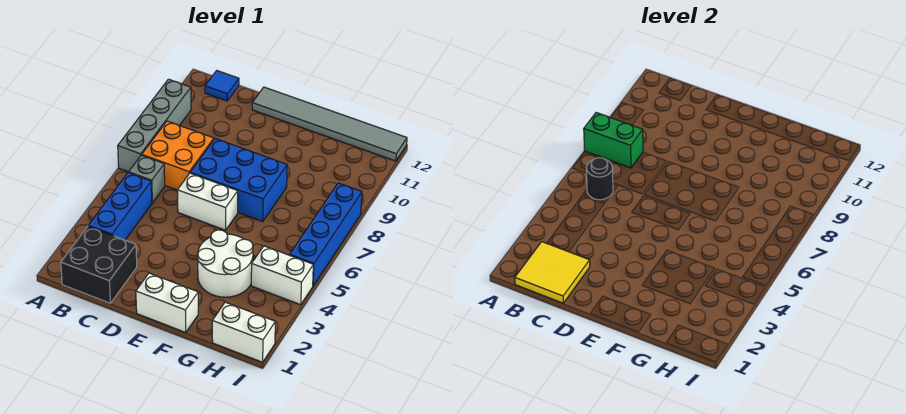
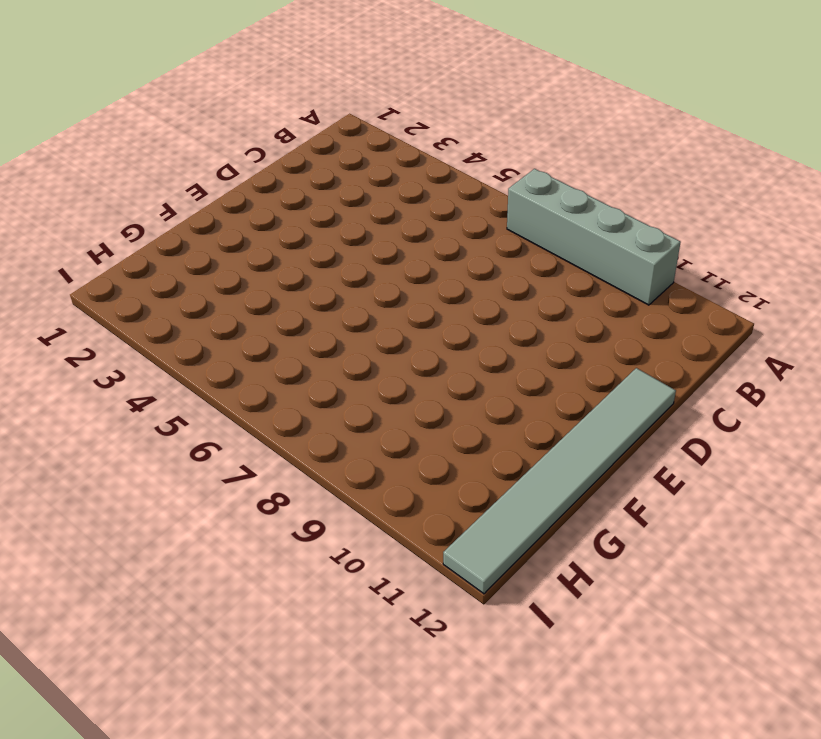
none -> black brick B1:C2 level 1
none -> blue brick B3:B5 level 1
none -> grey brick B6 level 1

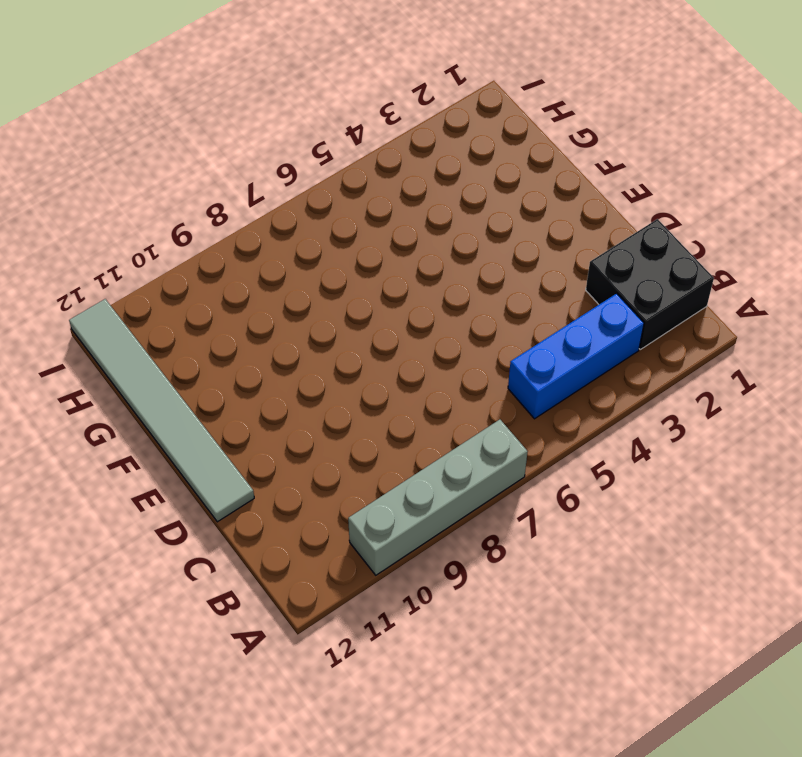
none -> grey brick B6 level 1
none -> orange brick B7:C8 level 1
none -> blue tile B12 level 1

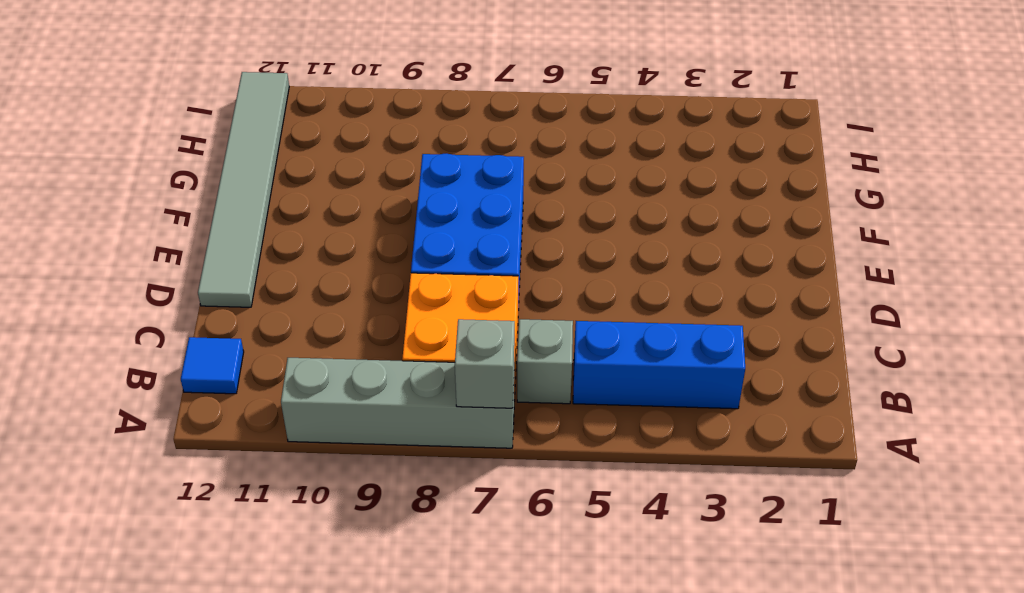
grey brick A7 level 2 -> none
none -> black brick B1:C2 level 1
none -> white brick D6:E6 level 1
none -> white brick E1:F1 level 1

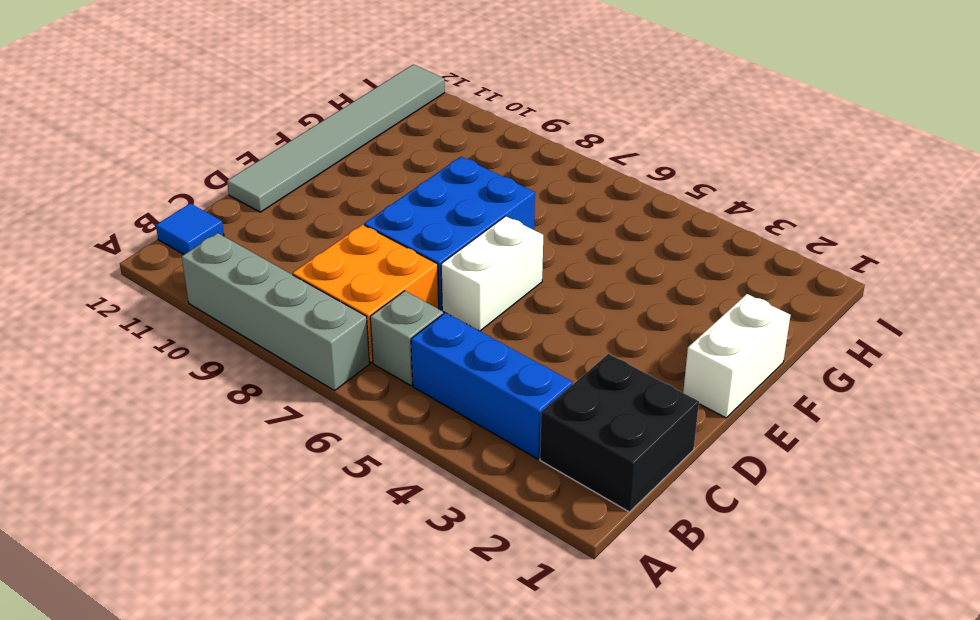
none -> white round brick F3:G4 level 1
none -> white brick H1:I1 level 1
none -> white brick H4:I4 level 1

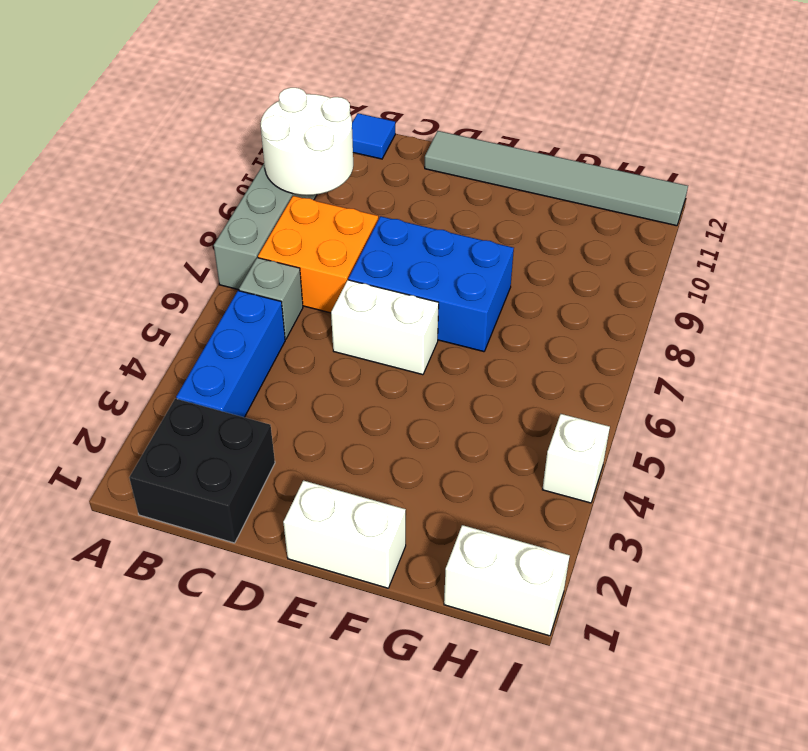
white round brick A9:B10 level 2 -> white round brick F3:G4 level 1
white brick I4 level 1 -> white brick H4:I4 level 1
none -> blue brick I5:I8 level 1
none -> green brick A8:B8 level 2
none -> yellow tile B1:C2 level 2

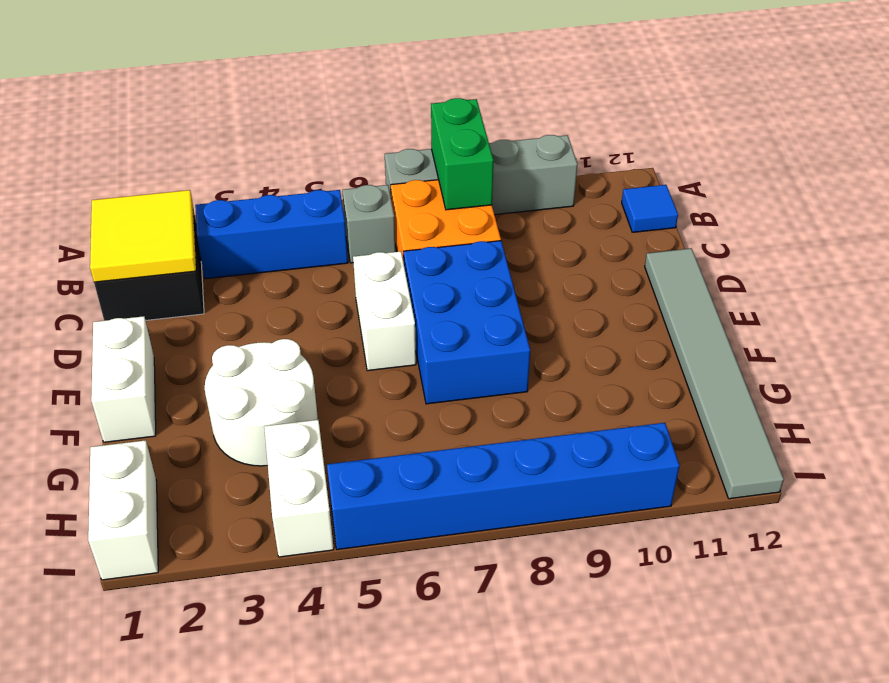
blue brick I5:I10 level 1 -> blue brick I5:I8 level 1
none -> black round brick B6 level 2

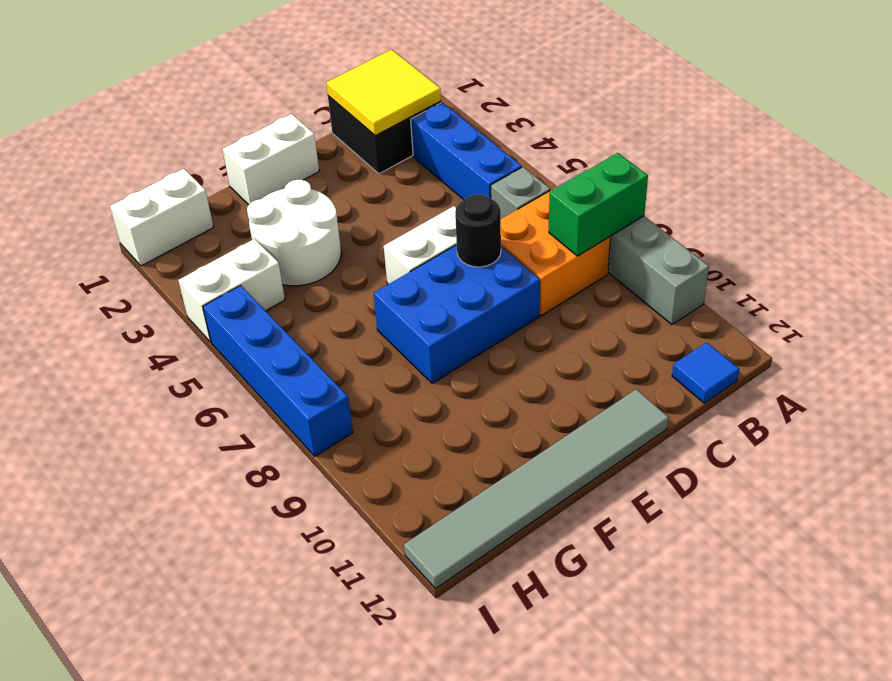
black round brick D7 level 2 -> black round brick B6 level 2

